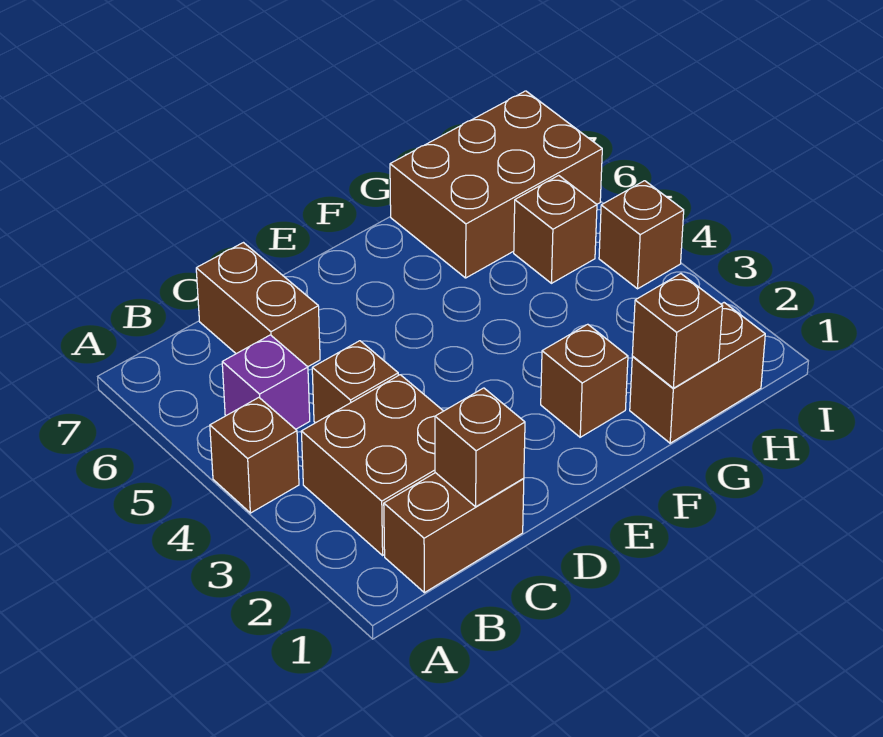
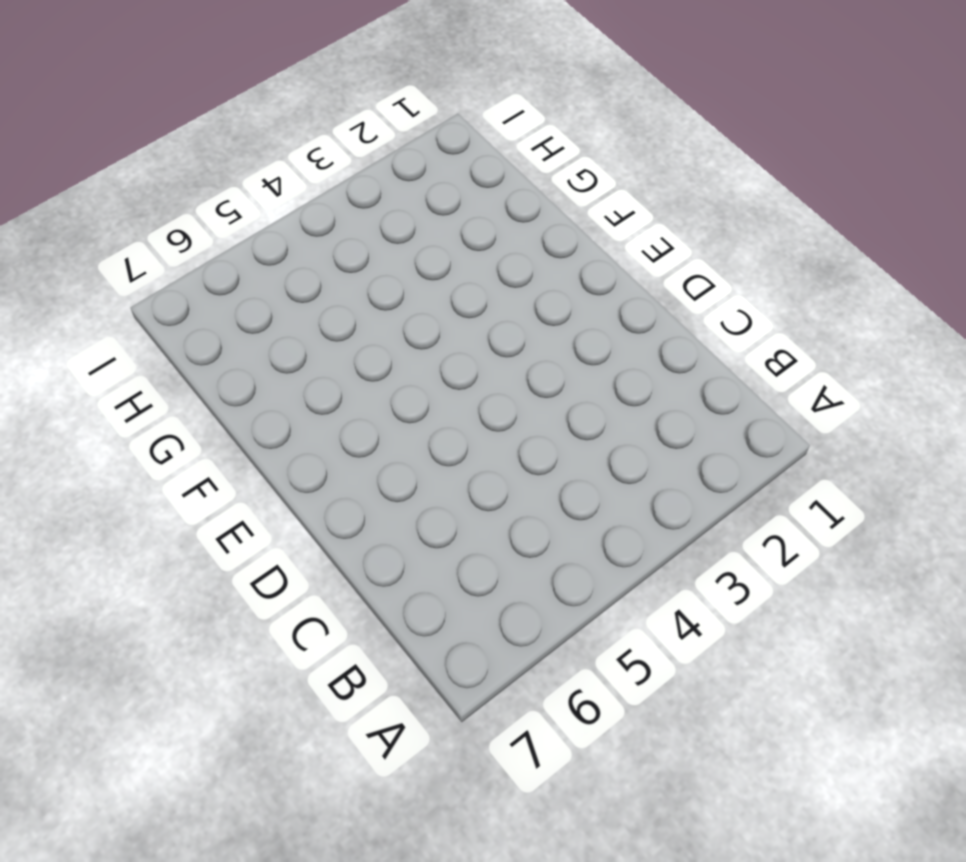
none -> brown brick A4 level 1
none -> brown brick B1:C1 level 1
none -> brown brick B2:C3 level 1

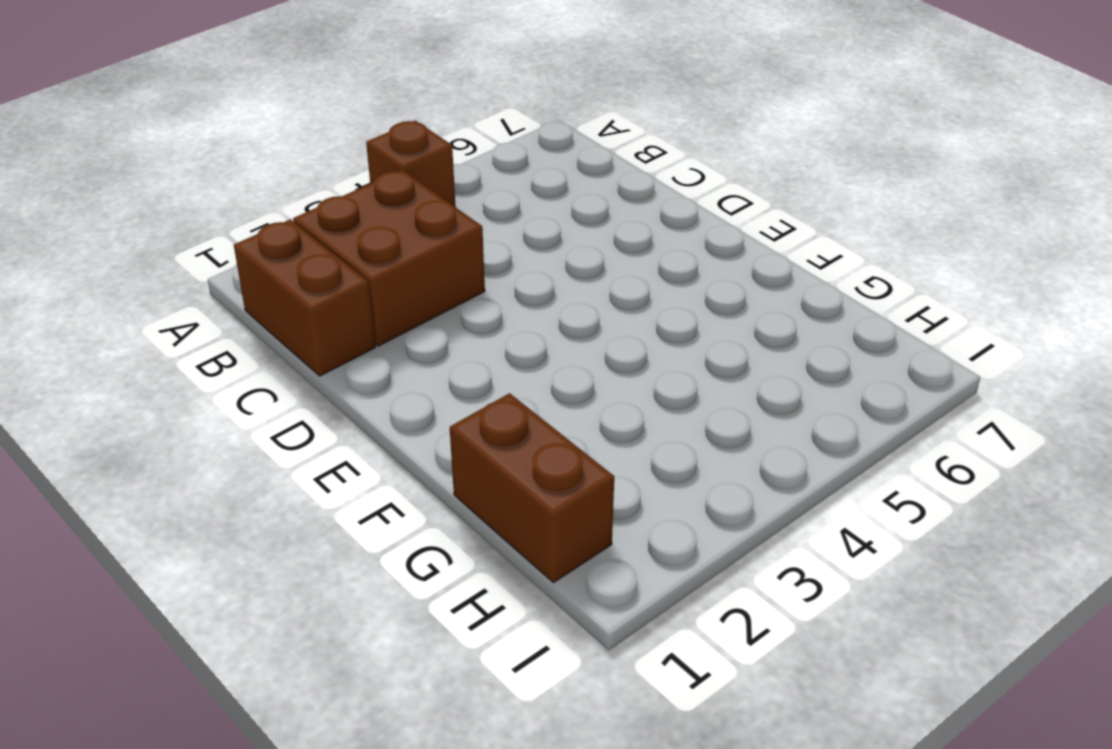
none -> purple brick B5 level 1
none -> brown brick C4 level 1
none -> brown brick C6:C7 level 1

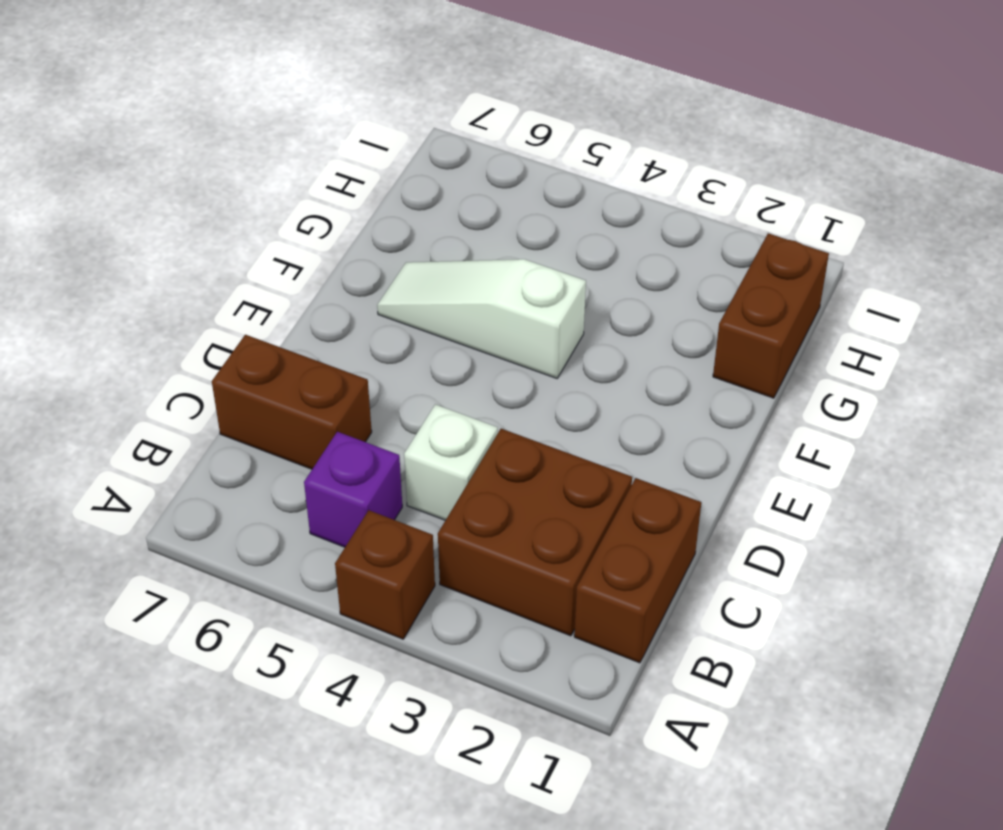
white brick C4 level 1 -> brown brick C4 level 1
white slope F4:F6 level 1 top 4 -> none
none -> brown brick F2 level 1
none -> brown brick G6:I7 level 1
none -> brown brick H5 level 1

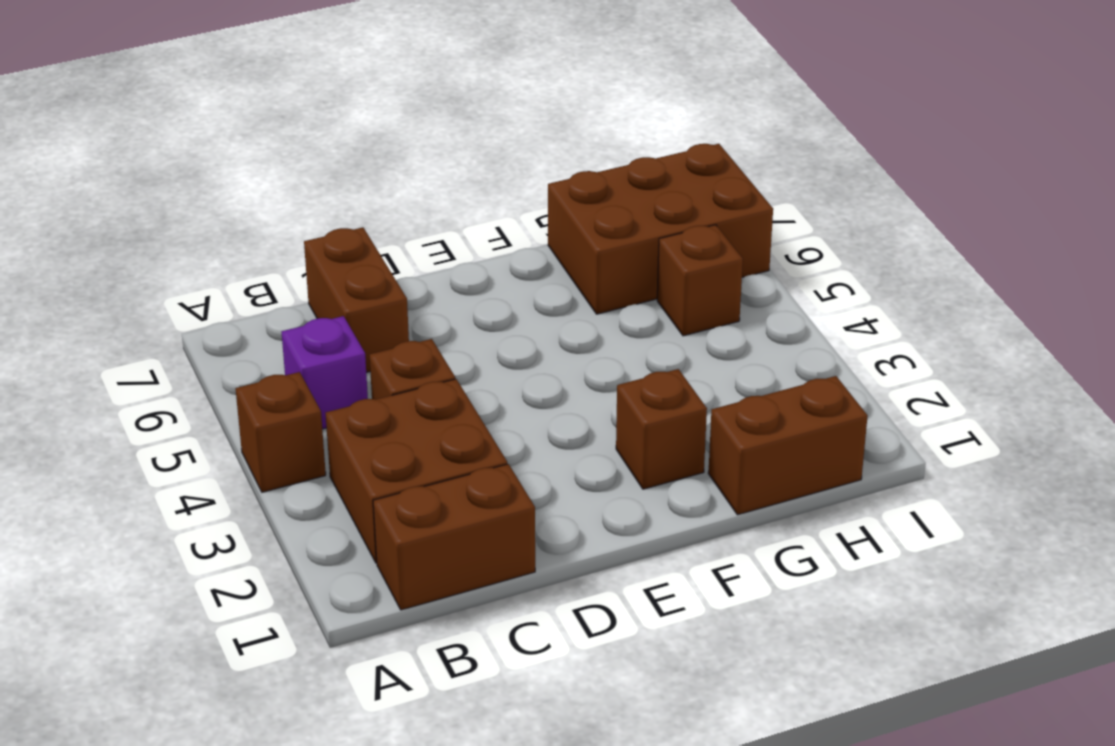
none -> brown brick I4 level 1
none -> brown brick C1 level 2
none -> brown brick G1 level 2

